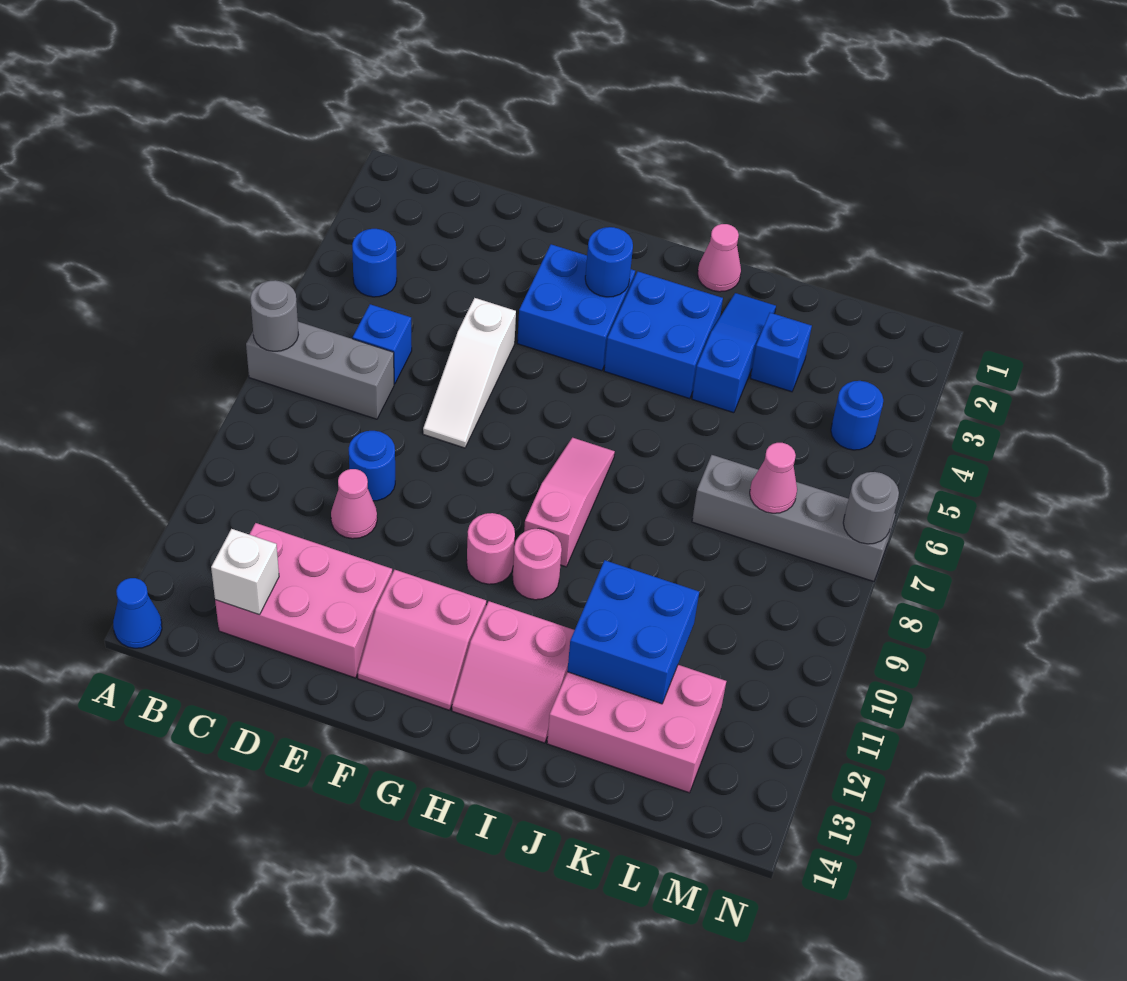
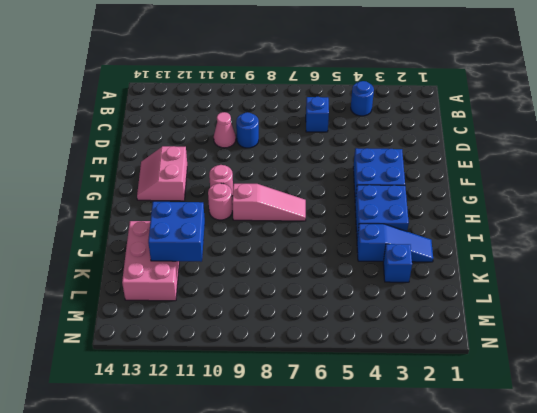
none -> grey brick A7:C7 level 1
none -> blue cone A14 level 1
none -> pink brick C12:E13 level 1

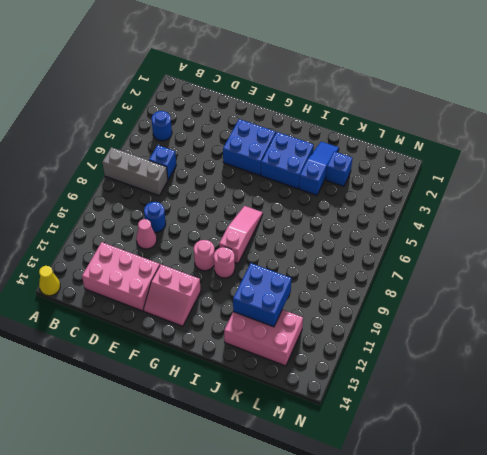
yellow cone A14 level 1 -> blue cone A14 level 1
none -> white slope E5:E7 level 1 top 5
none -> pink slope H12:I13 level 1 top 12
none -> pink cone I1 level 1

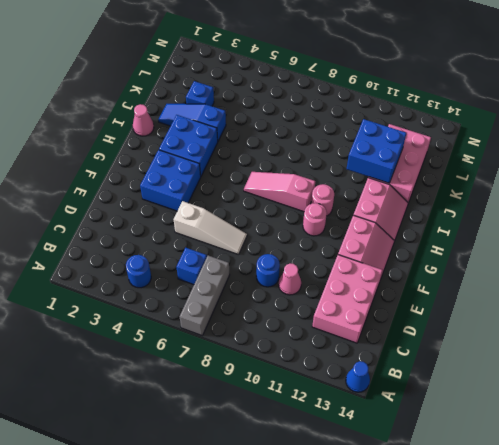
none -> grey brick K7:N7 level 1
none -> blue round brick M4 level 1
none -> grey round brick A7 level 2

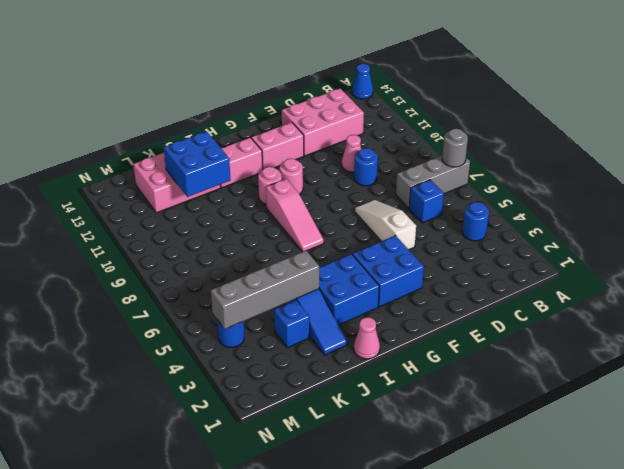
grey brick J4:M4 level 2 -> grey brick K7:N7 level 1
none -> white brick C13 level 2
none -> blue round brick G3 level 2
none -> pink cone L7 level 2

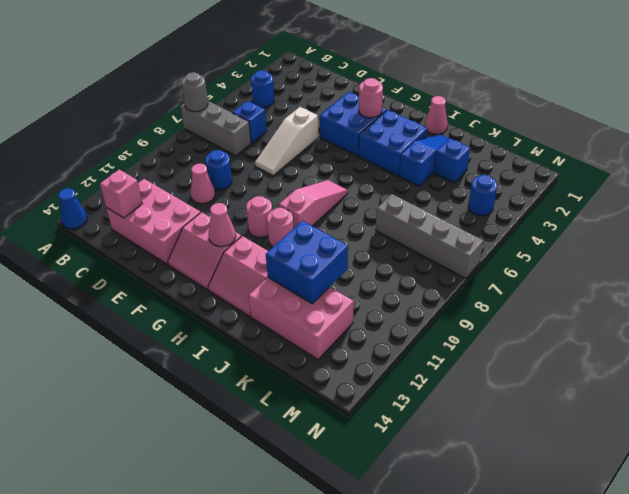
pink brick C13 level 2 -> white brick C13 level 2
pink round brick G3 level 2 -> blue round brick G3 level 2
pink cone G12 level 2 -> pink cone L7 level 2
none -> grey round brick N7 level 2

